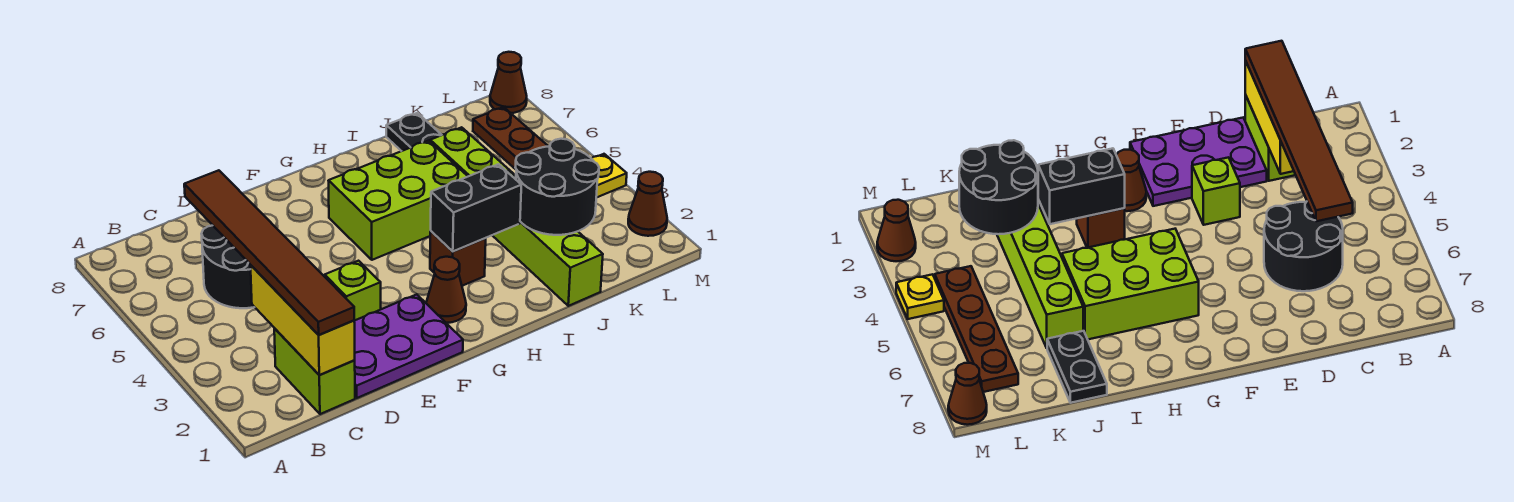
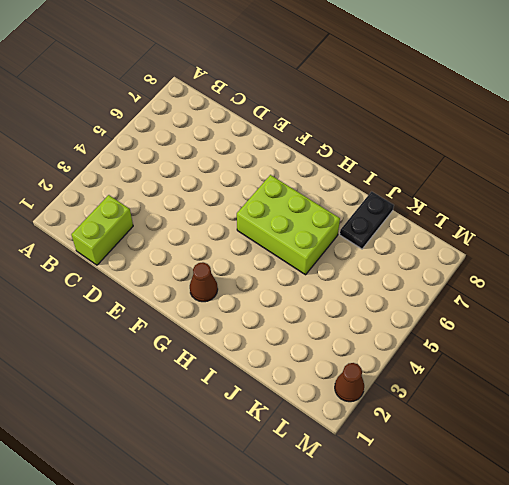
none -> black round brick C5:D6 level 1
none -> purple plate D1:F2 level 1
none -> lime brick E3 level 1

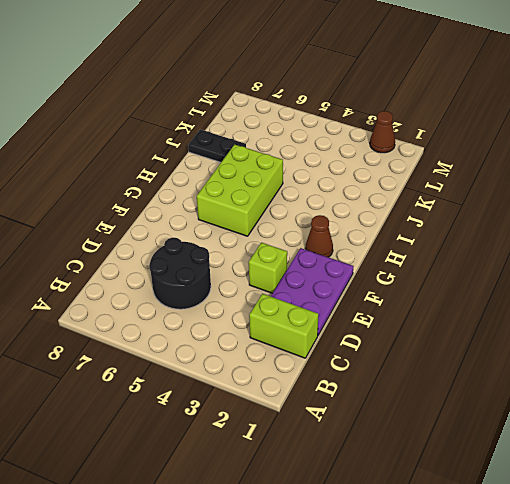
none -> brown brick H3 level 1
none -> lime brick J1:J6 level 1
none -> brown plate L4:L7 level 1

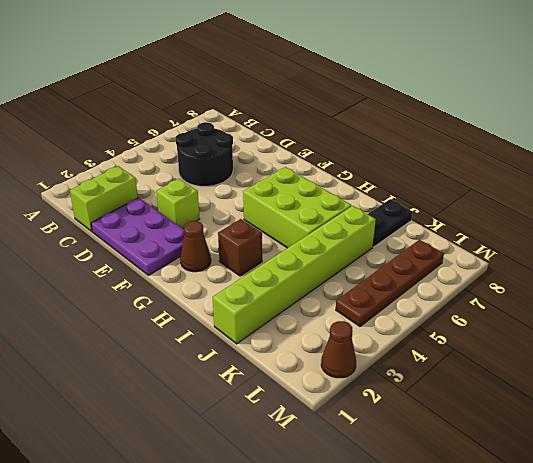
none -> yellow plate M4 level 1
none -> brown cone M8 level 1
none -> yellow brick C1:C3 level 2

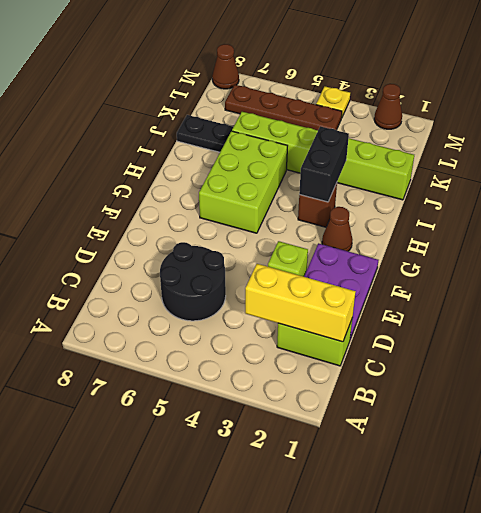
none -> black round brick J2:K3 level 2
none -> brown tile C1:C6 level 3

